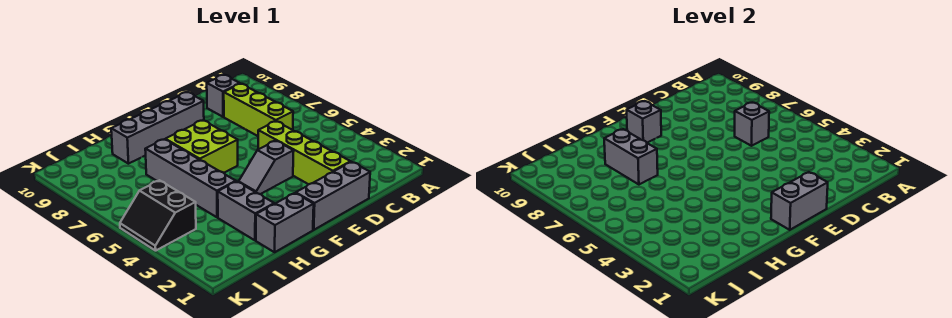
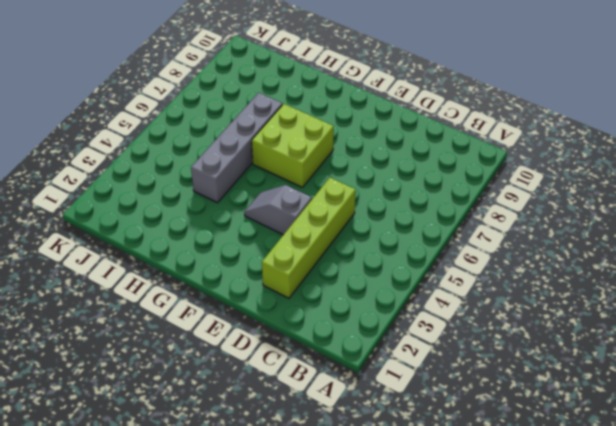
none -> lime brick C6:C8 level 1
none -> grey brick C9 level 1
none -> grey brick D1:F1 level 1

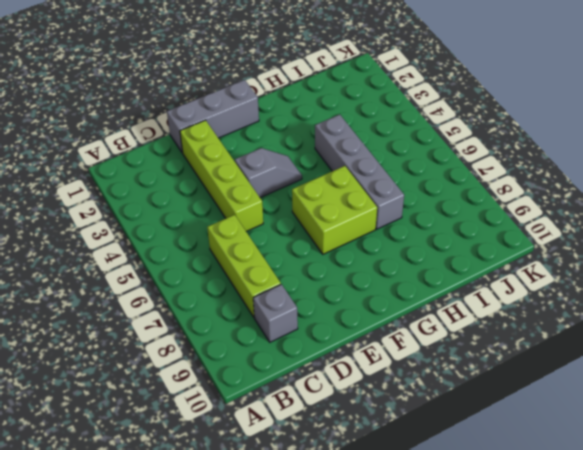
none -> grey brick E9:H9 level 1
none -> grey brick G1:H1 level 1
none -> grey brick H2:H3 level 1

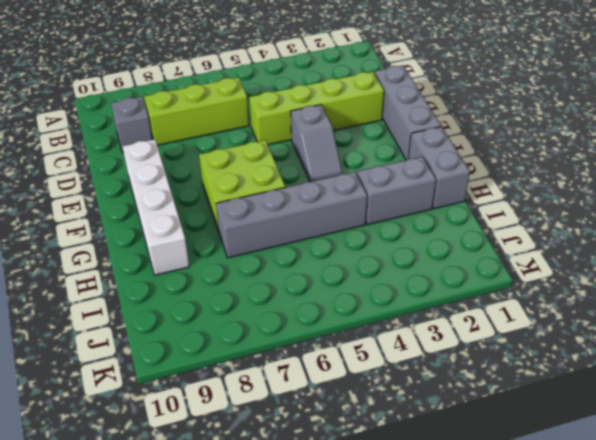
white brick E9:H9 level 1 -> grey brick E9:H9 level 1
none -> black slope J4:K5 level 1 top J
none -> grey brick C6 level 2
none -> grey brick E1:F1 level 2

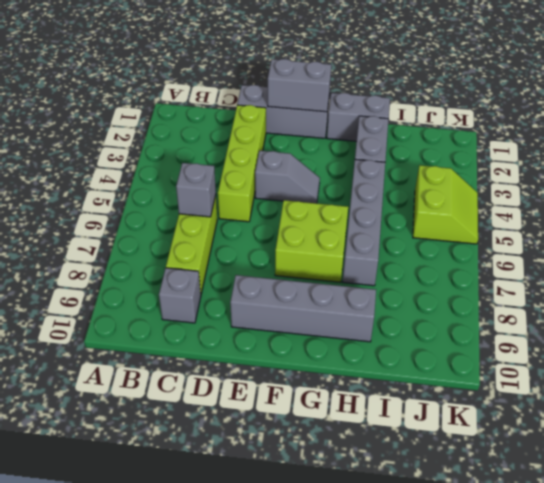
lime slope J4:K5 level 1 top J -> black slope J4:K5 level 1 top J
none -> grey brick F9 level 2
none -> grey brick H7:H8 level 2

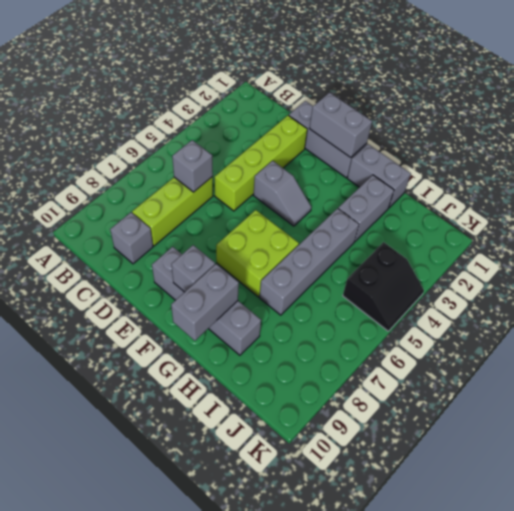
grey brick G9:G10 level 2 -> grey brick H7:H8 level 2

